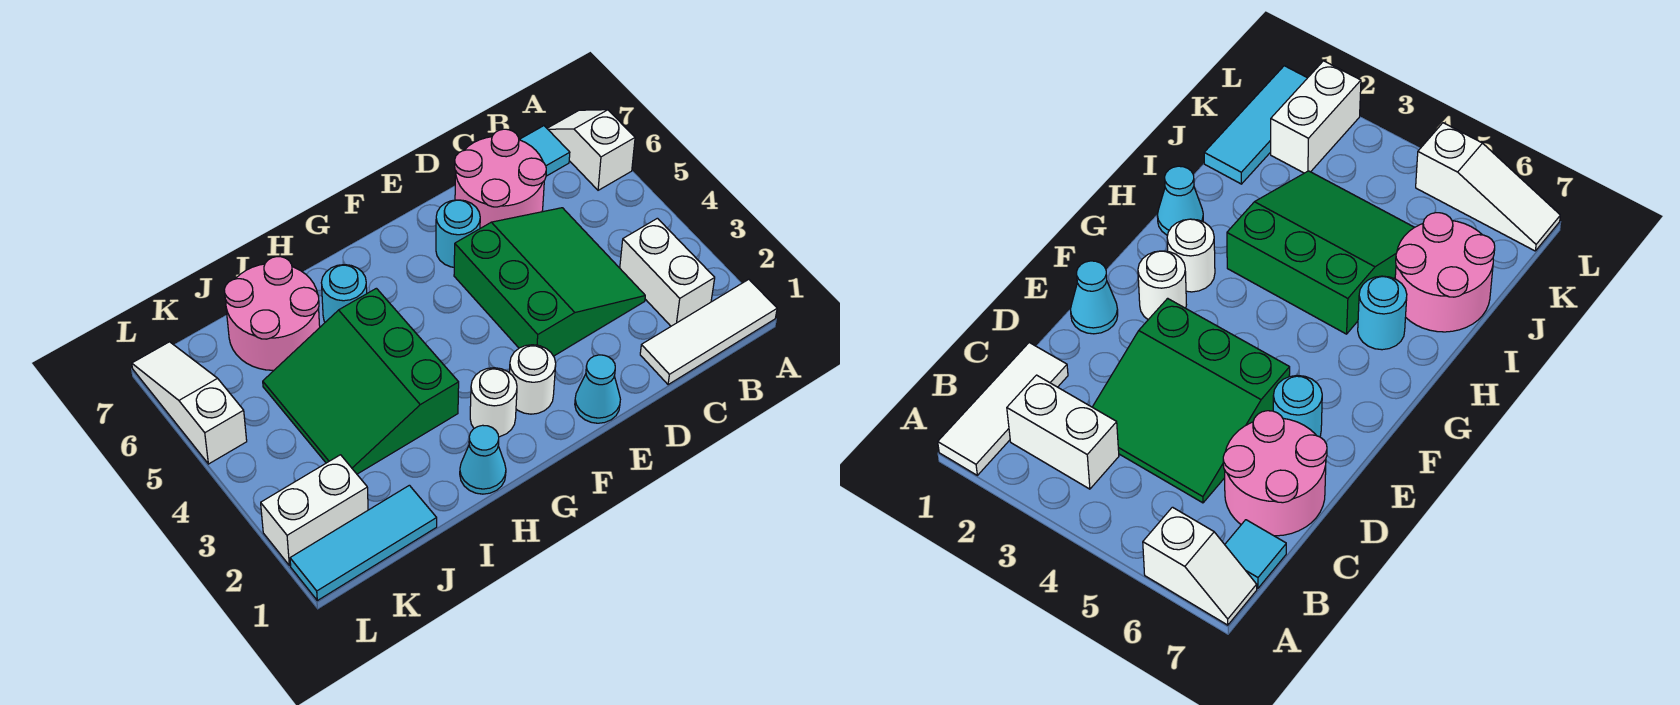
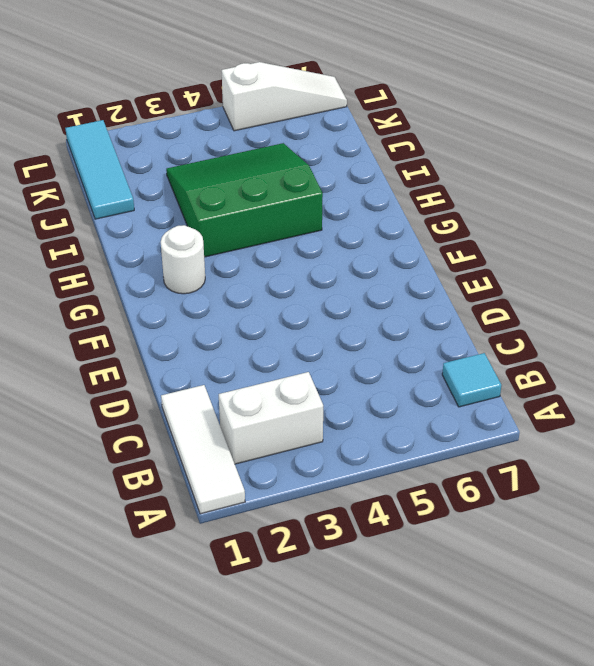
none -> white slope A6:A7 level 1 top 6
none -> green slope C3:E5 level 1 top E
none -> pink round brick C6:D7 level 1

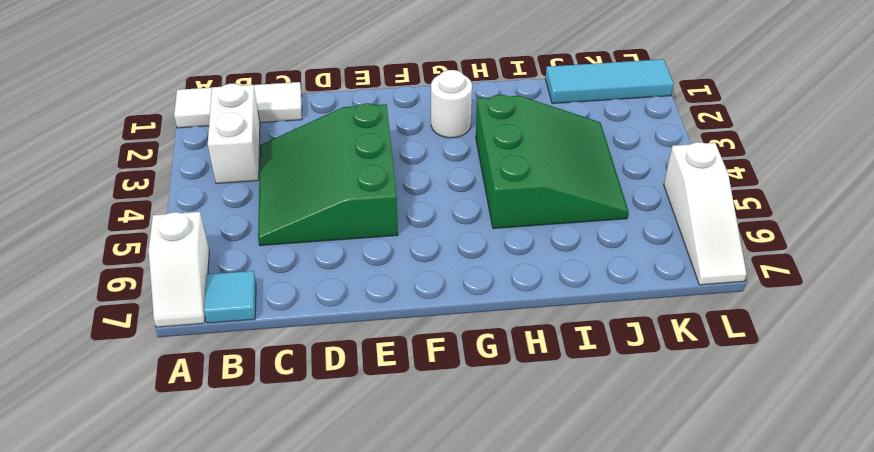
none -> pink round brick C6:D7 level 1
none -> cyan cone E1 level 1
none -> cyan round brick E6 level 1

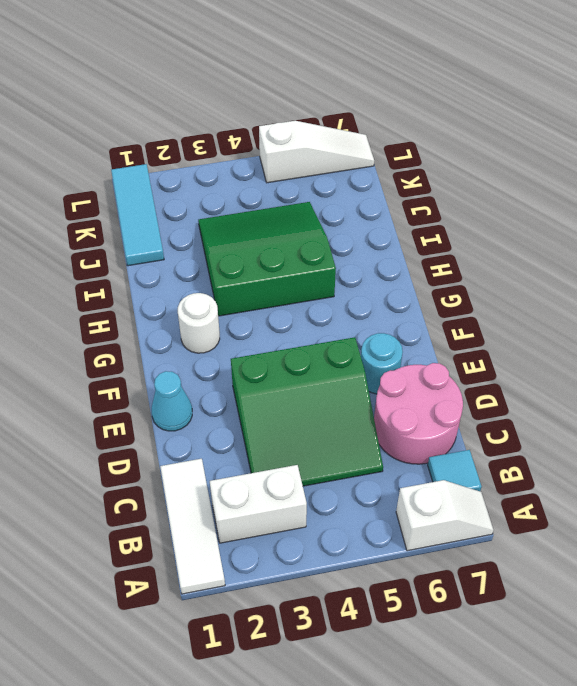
none -> white round brick F2 level 1
none -> cyan cone H1 level 1
none -> cyan round brick H6 level 1

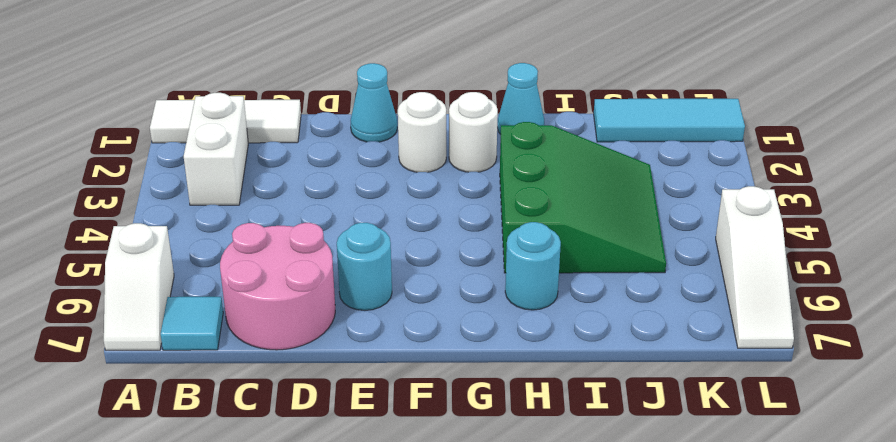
none -> green slope C3:E5 level 1 top E
none -> pink round brick I6:J7 level 1
none -> white brick K2:L2 level 1

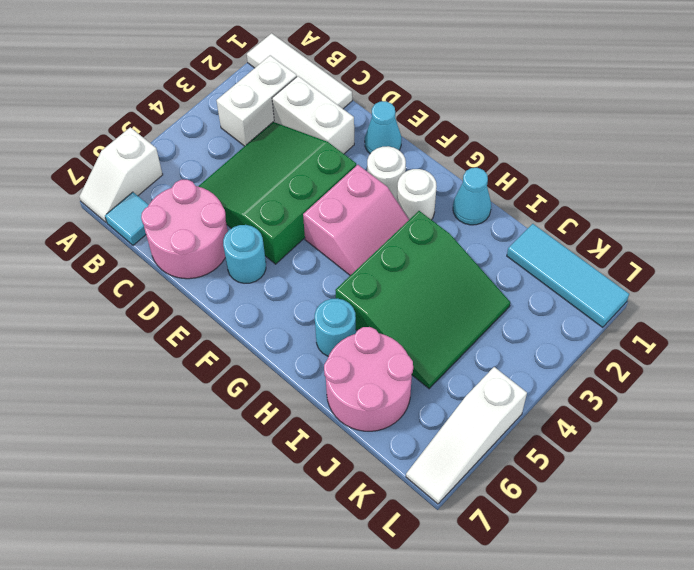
white brick C2:D2 level 1 -> white brick K2:L2 level 1
pink slope F3:G4 level 1 top F -> none

